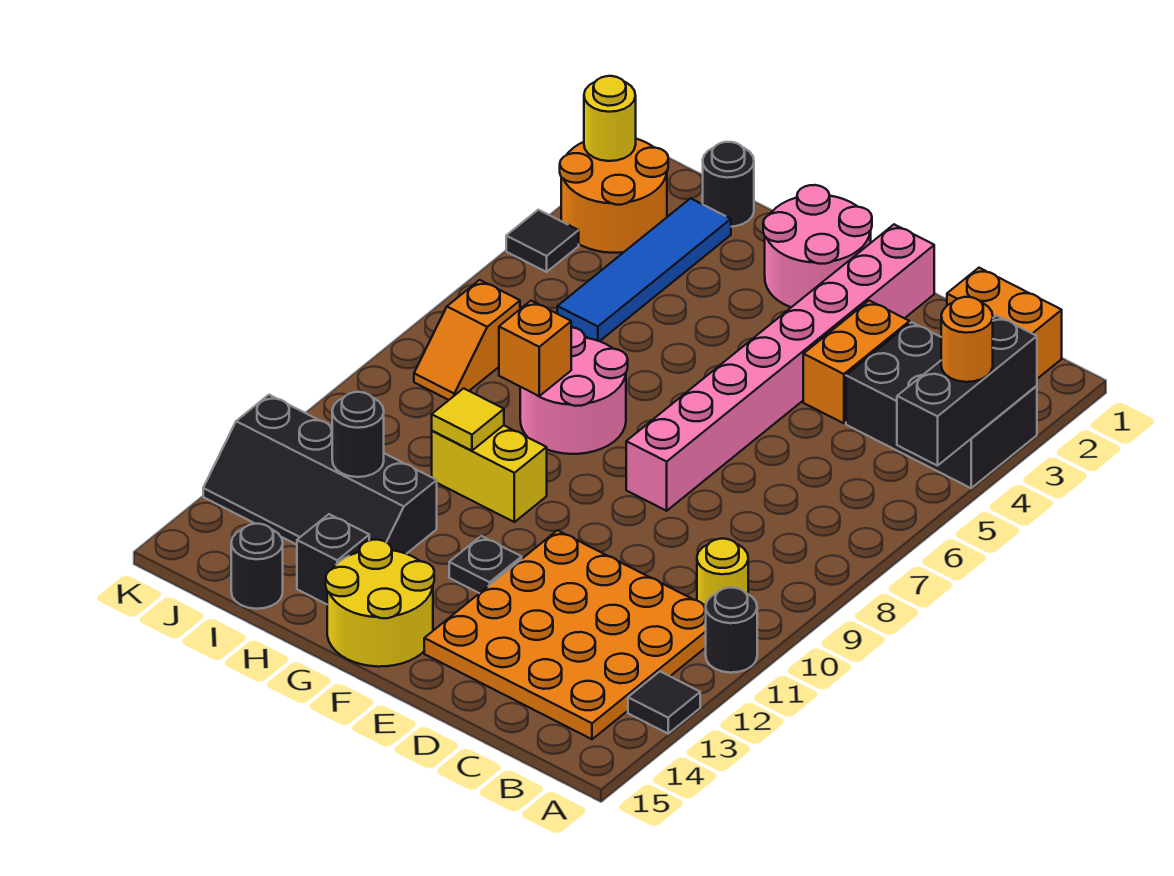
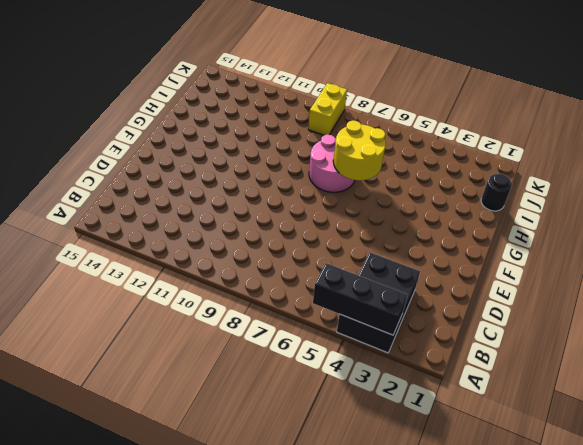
yellow round brick G6:H7 level 2 -> yellow round brick F14:G15 level 1
yellow brick J9:K9 level 1 -> yellow brick G10:H10 level 1
none -> black round brick A11 level 1
none -> black tile A13 level 1
none -> orange brick B1:C1 level 1

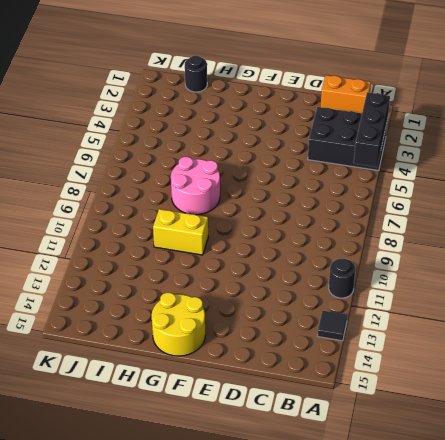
none -> yellow round brick B10 level 1
none -> orange plate B11:E14 level 1
none -> orange brick D3:D4 level 1

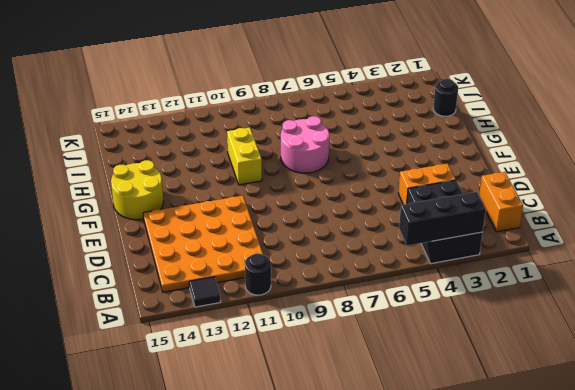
none -> yellow round brick B10 level 1
none -> pink brick E1:E8 level 1
none -> pink round brick F1:G2 level 1

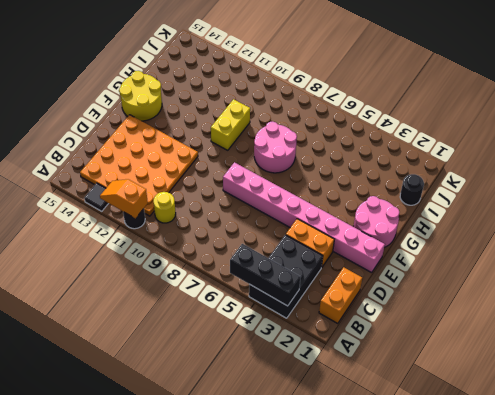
orange slope A11:A12 level 2 top 11 -> orange slope J7:J8 level 1 top 7
none -> black plate F12 level 1
none -> black slope H12:K13 level 1 top 12
none -> black brick H14 level 1

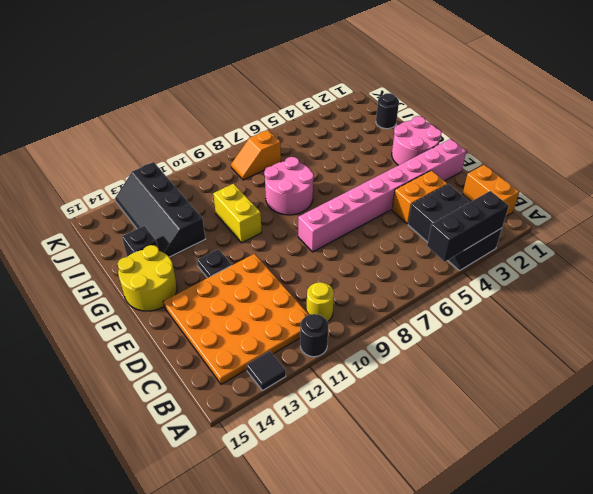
none -> blue tile I2:I5 level 1
none -> black round brick I15 level 1
none -> orange round brick J2:K3 level 1

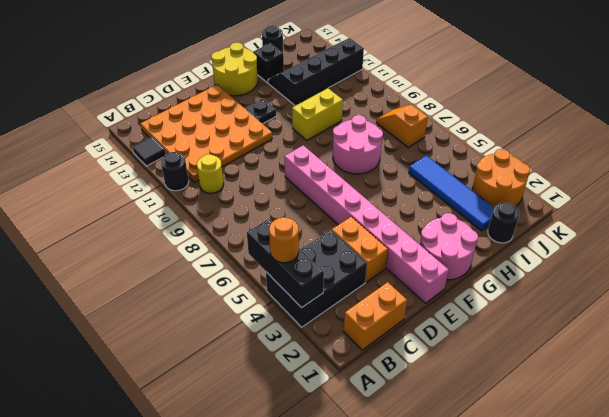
none -> black tile K4 level 1
none -> orange brick H8 level 2
none -> yellow tile H10 level 2

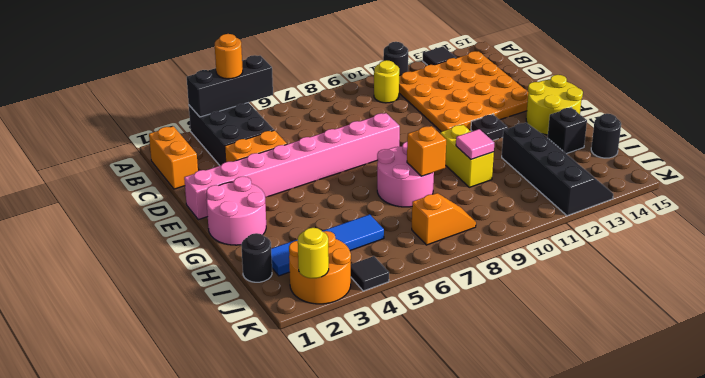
pink tile H10 level 2 -> yellow tile H10 level 2
none -> black round brick I12 level 2

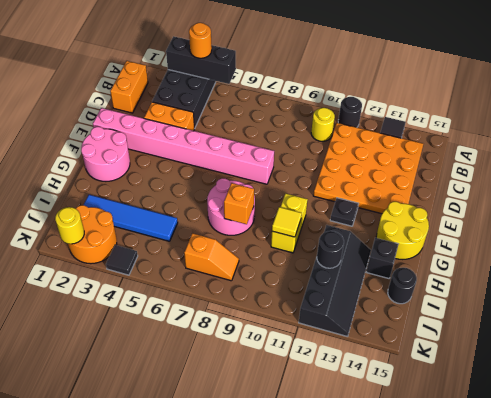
none -> black round brick I1 level 1

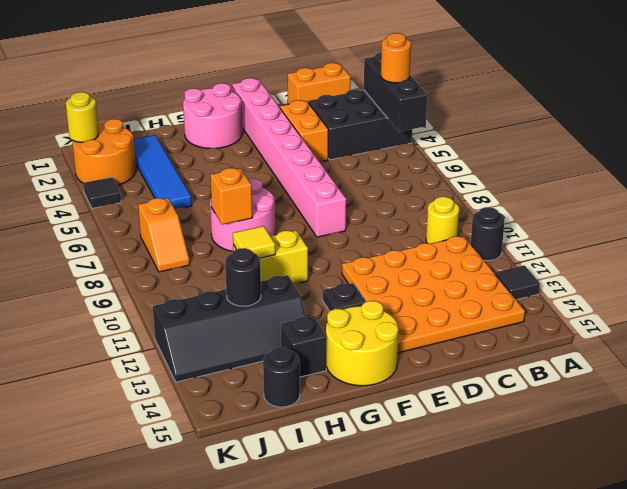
none -> black round brick I1 level 1

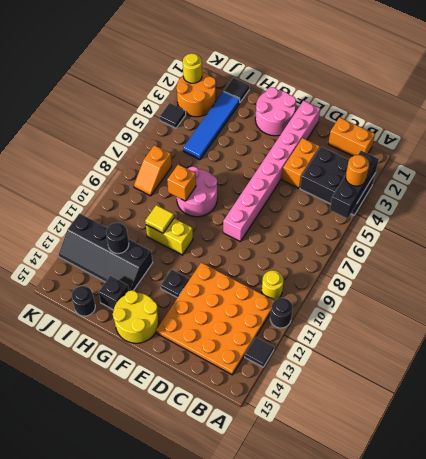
black tile I1 level 1 -> black round brick I1 level 1

